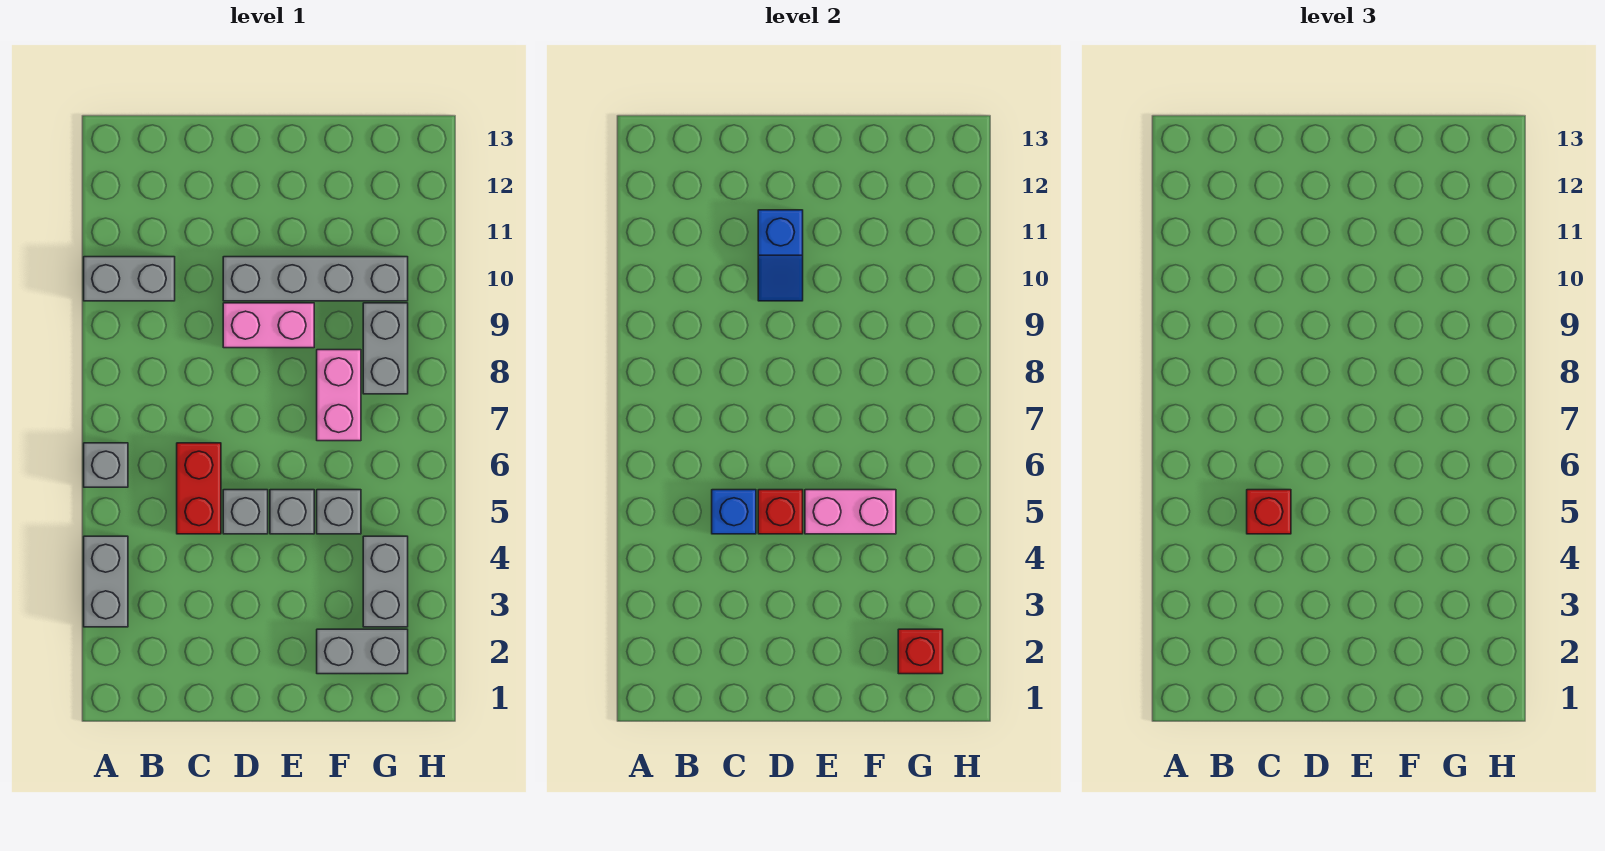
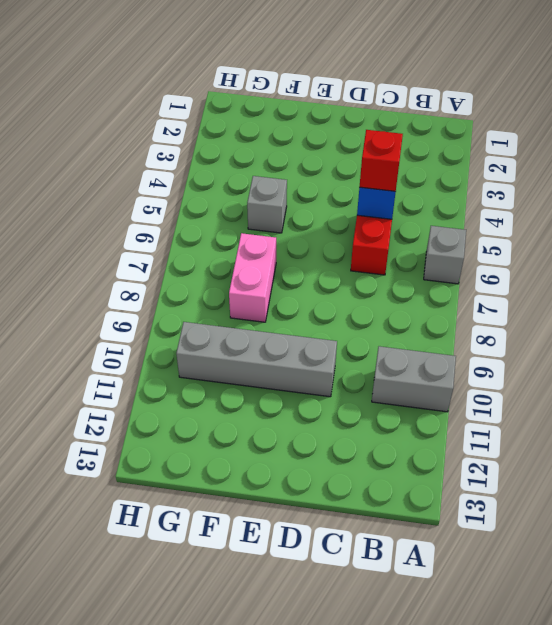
none -> grey brick A3:A4 level 1
none -> grey brick D5 level 1
none -> pink brick D9:E9 level 1

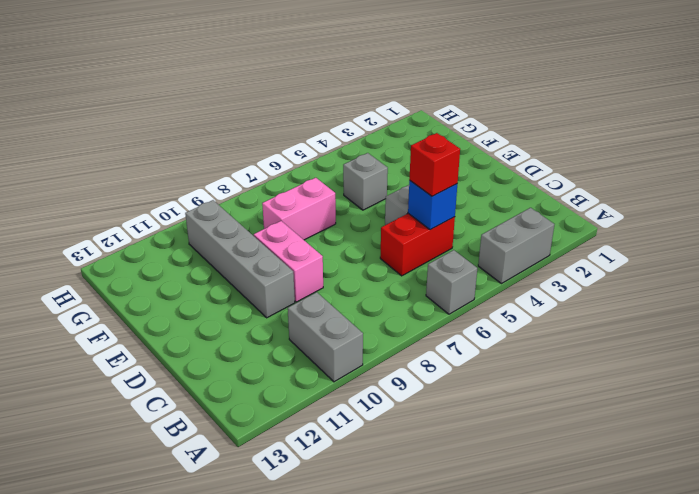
none -> grey brick E5 level 1
none -> grey brick F2:G2 level 1
none -> grey brick G3:G4 level 1

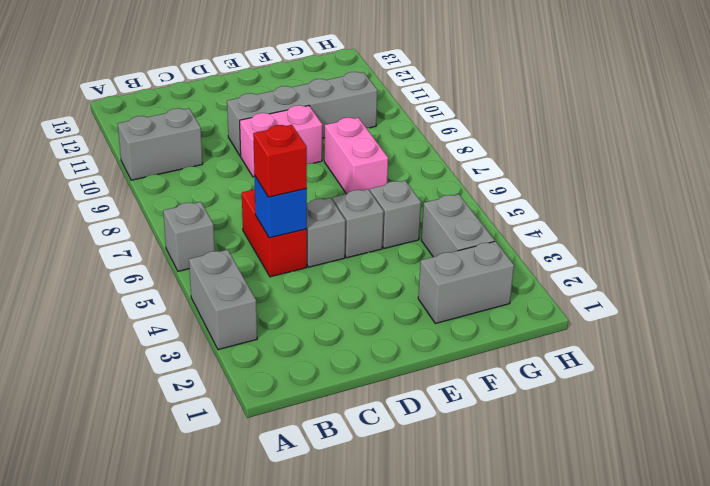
none -> grey brick G8:G9 level 1
none -> red brick D5 level 2
none -> blue slope D10:D11 level 2 top 11

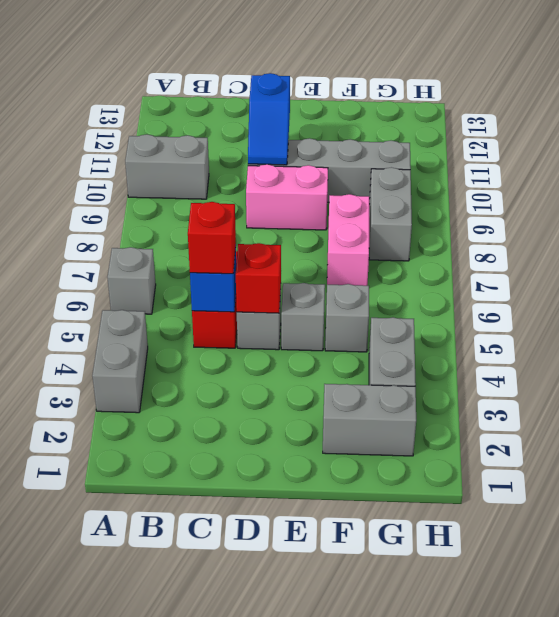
none -> pink brick E5:F5 level 2
none -> red brick G2 level 2

